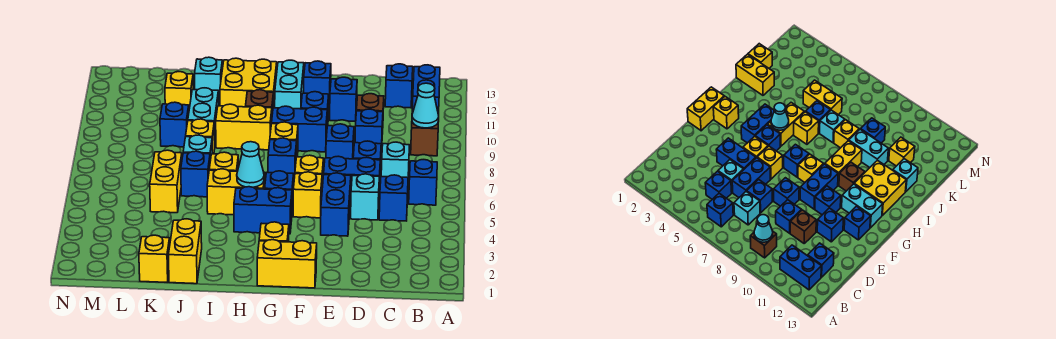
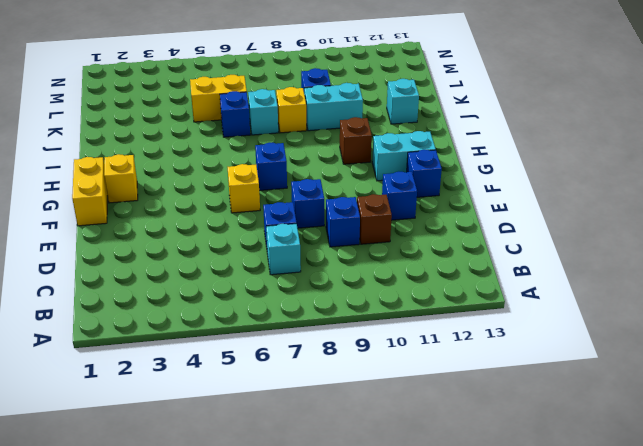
none -> blue brick B6 level 1
none -> brown brick B9 level 1
none -> blue brick B11:B12 level 1
none -> blue brick C5 level 1

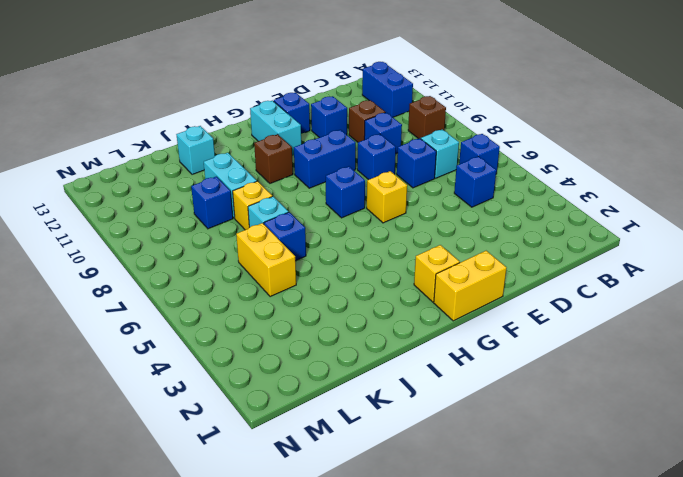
none -> blue brick C12 level 1
none -> cyan brick D5 level 1
none -> blue brick D6:E6 level 1
none -> blue brick E4:E5 level 1

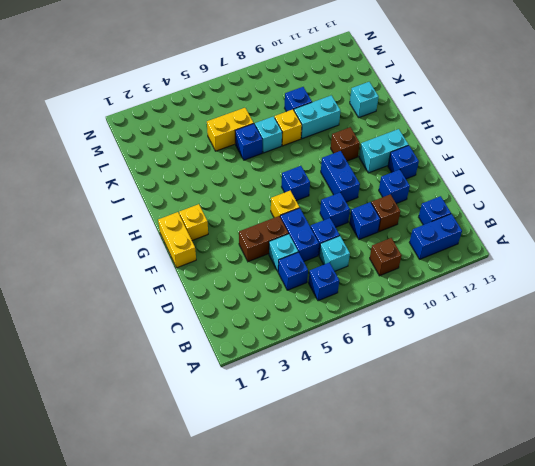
brown brick E4:E5 level 1 -> blue brick E4:E5 level 1
none -> yellow brick F5 level 1
none -> blue brick F10 level 1
none -> blue brick G4:H4 level 1
none -> blue brick G5 level 1

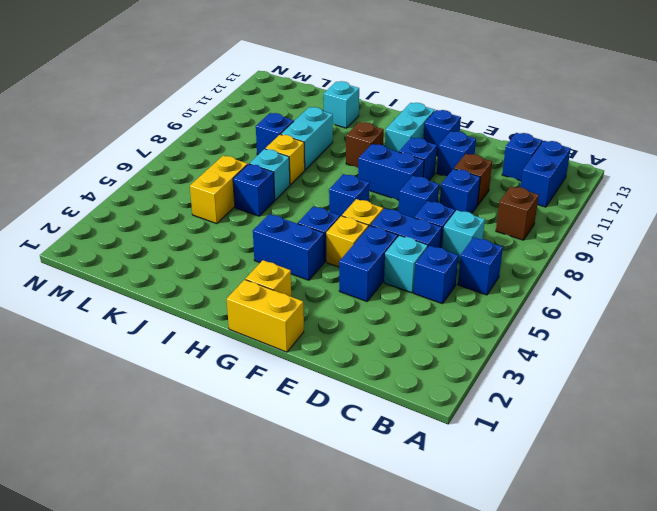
none -> yellow brick G8 level 1
none -> yellow brick H5:I5 level 1
none -> yellow brick H9:I9 level 1
none -> yellow brick H11:I12 level 1

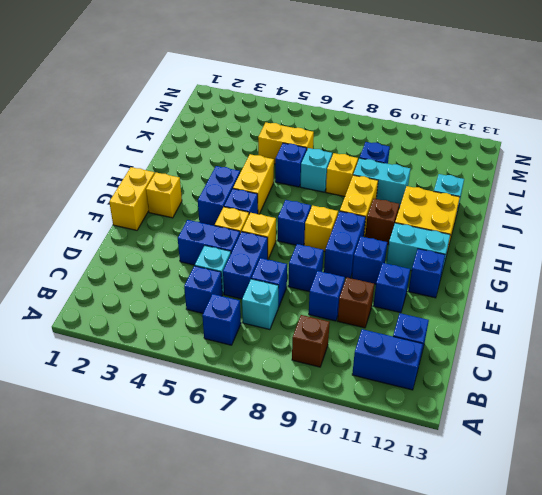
none -> yellow brick I6 level 1
none -> yellow brick J1:J2 level 1
none -> yellow brick K1 level 1
none -> yellow brick K11 level 1

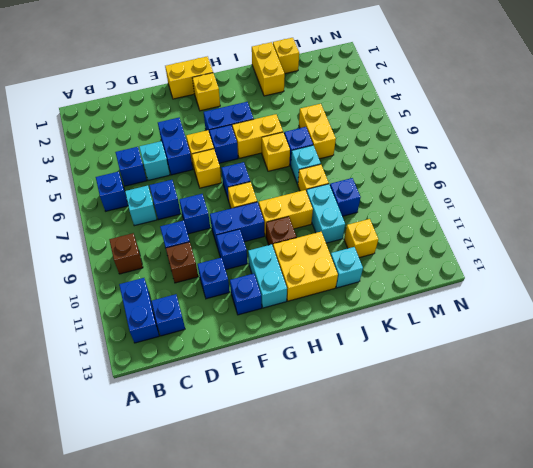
none -> blue brick D6:E6 level 1
none -> cyan cone B9 level 2
none -> cyan cone H5 level 2

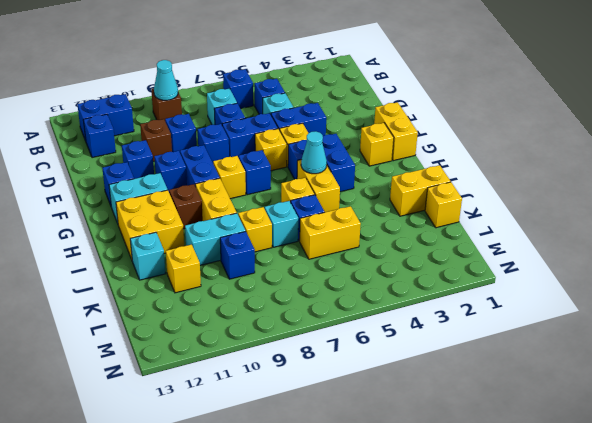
blue brick E6:E7 level 1 -> blue brick D6:E6 level 1

